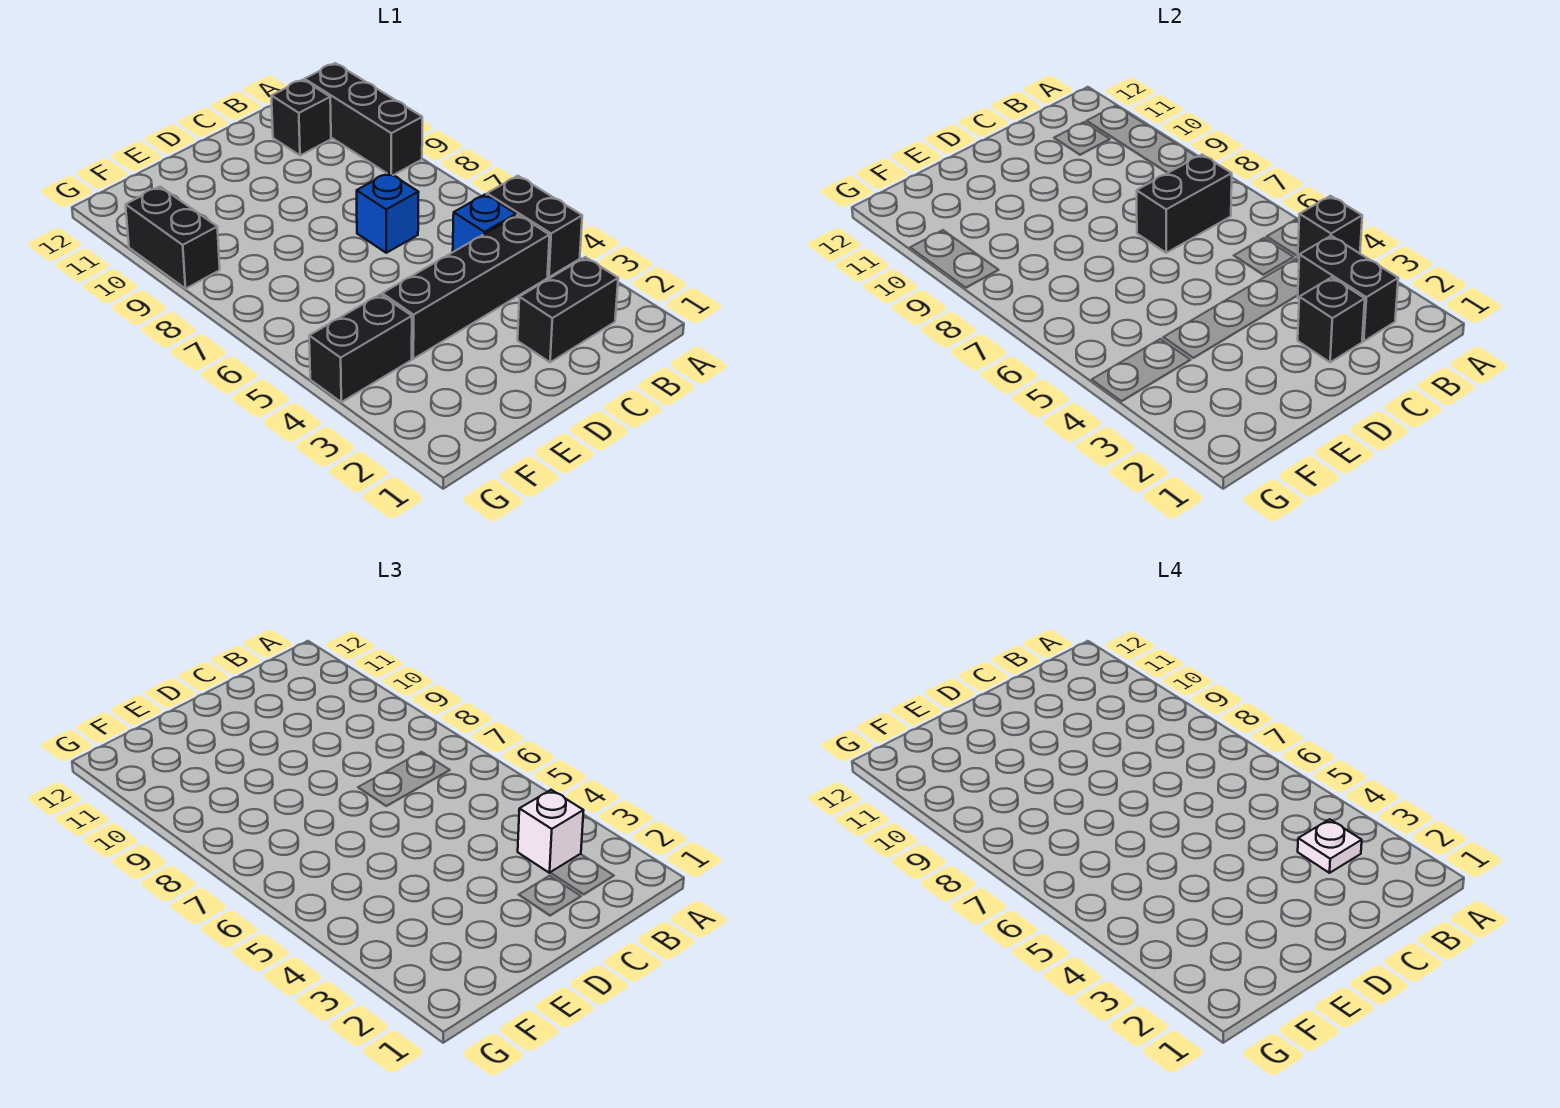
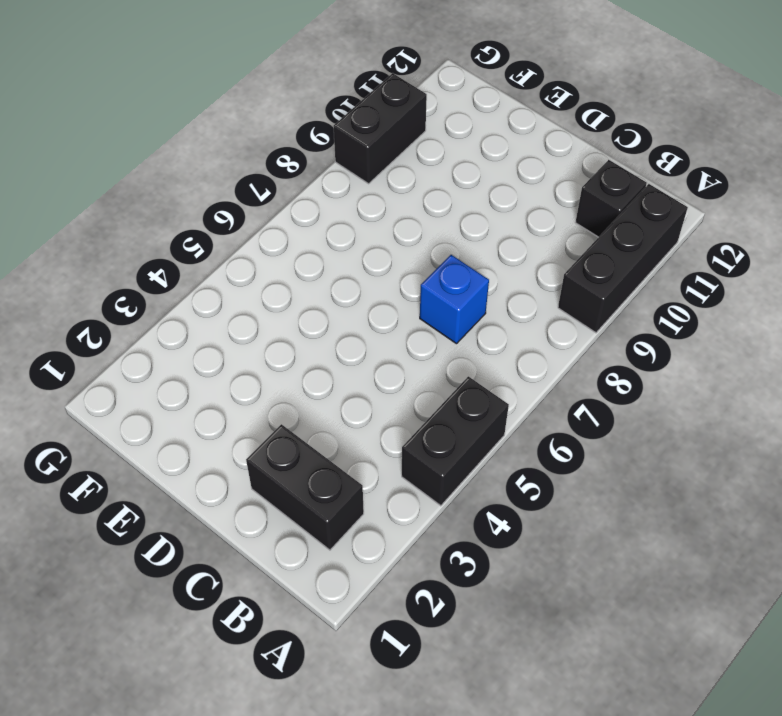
none -> black brick B4:E4 level 1
none -> blue brick B5 level 1
none -> black brick F4:G4 level 1

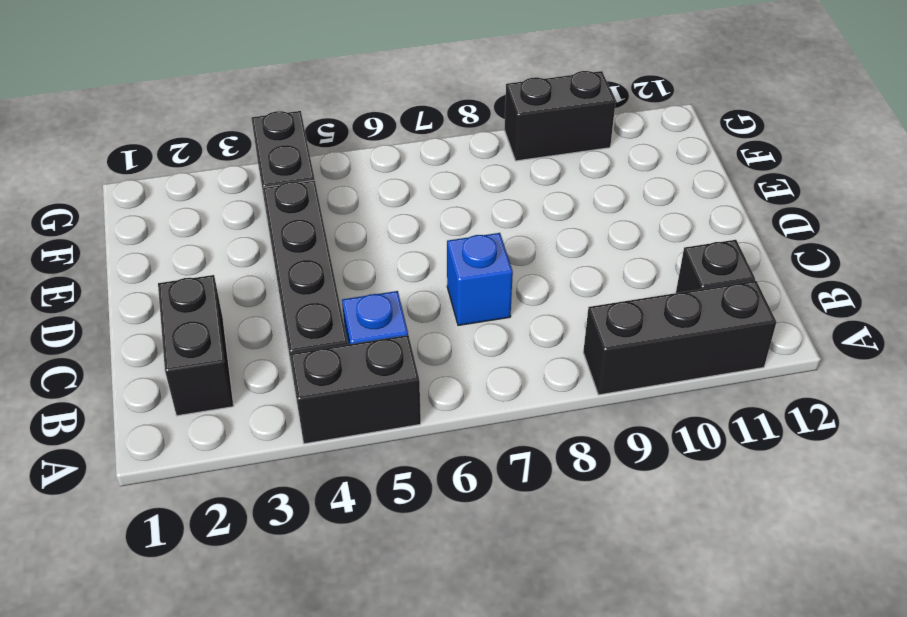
none -> black brick A4 level 2
none -> black brick B2:B3 level 2
none -> black brick B7:C7 level 2

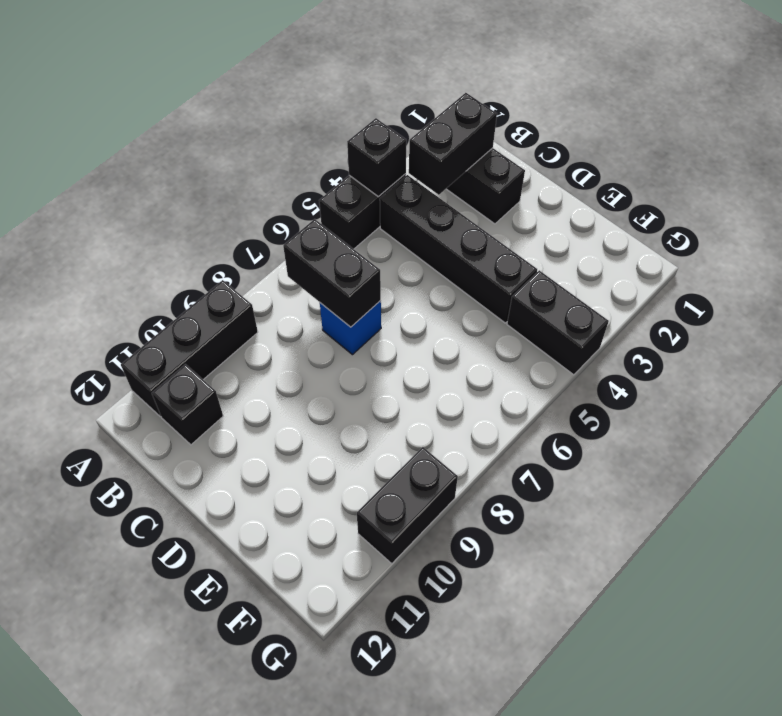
none -> blue brick B5 level 1
none -> black brick C2 level 2
none -> white brick B3 level 3

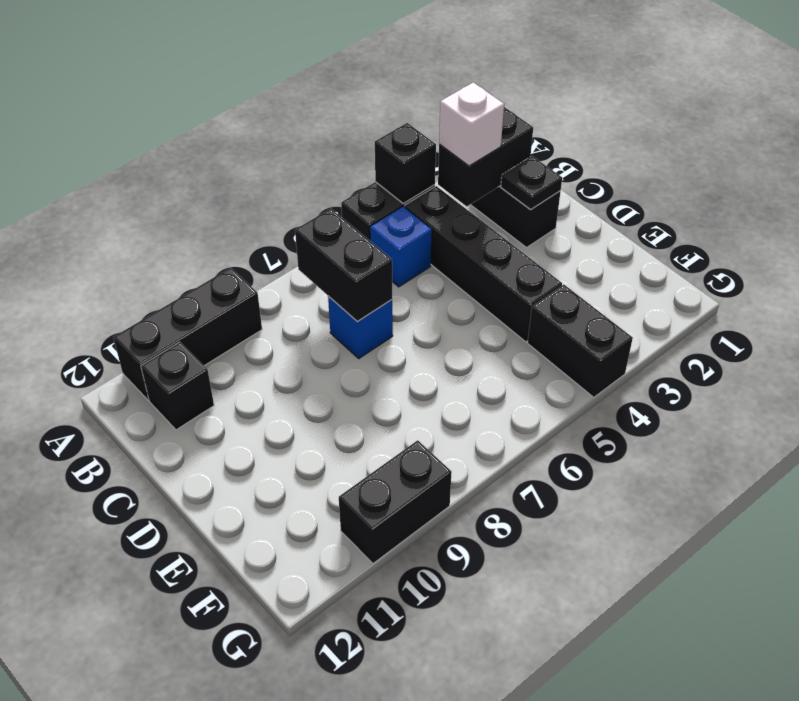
black plate C2 level 2 -> black brick C2 level 2
none -> white plate B3 level 4

